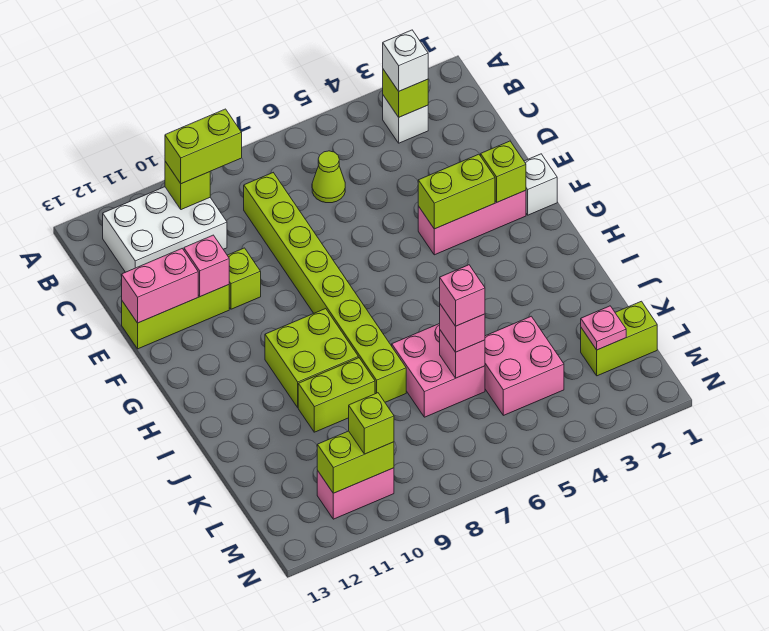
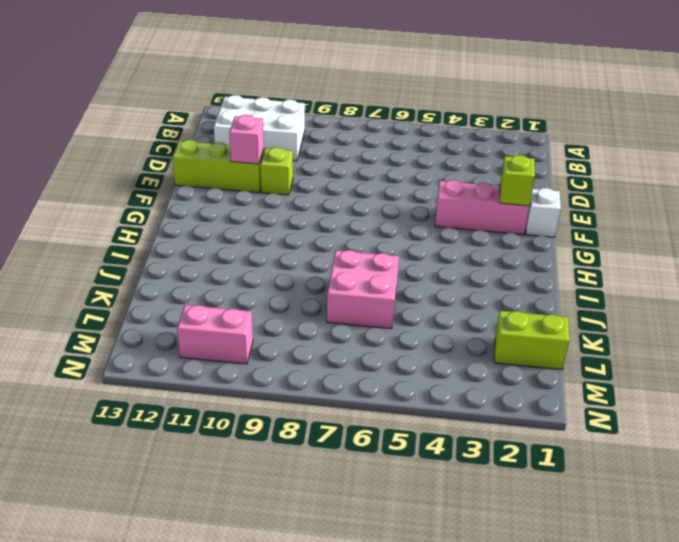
none -> white brick B3 level 1
none -> lime cone C6 level 1
none -> lime brick C8:J8 level 1

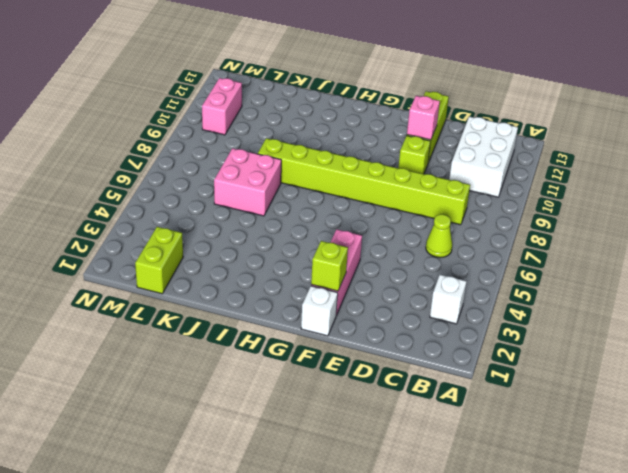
none -> lime brick H9:I10 level 1
none -> lime brick J9:J10 level 1
none -> pink brick K4:L5 level 1

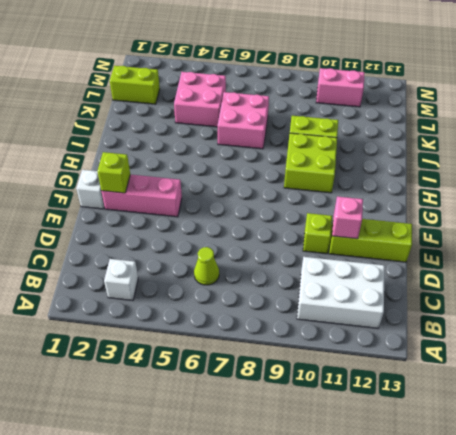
none -> lime brick C8:J8 level 1
none -> lime brick B3 level 2
none -> lime brick B10 level 2

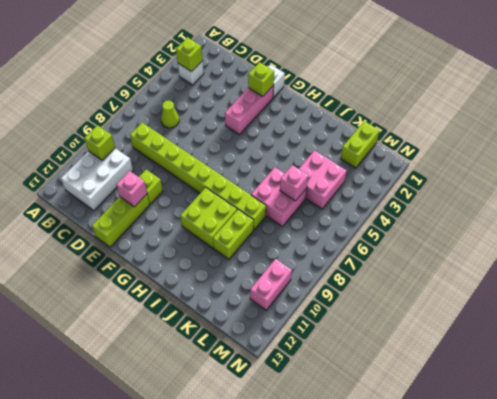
none -> pink brick E12:E13 level 2
none -> lime brick F3:F4 level 2
none -> pink plate L2 level 2

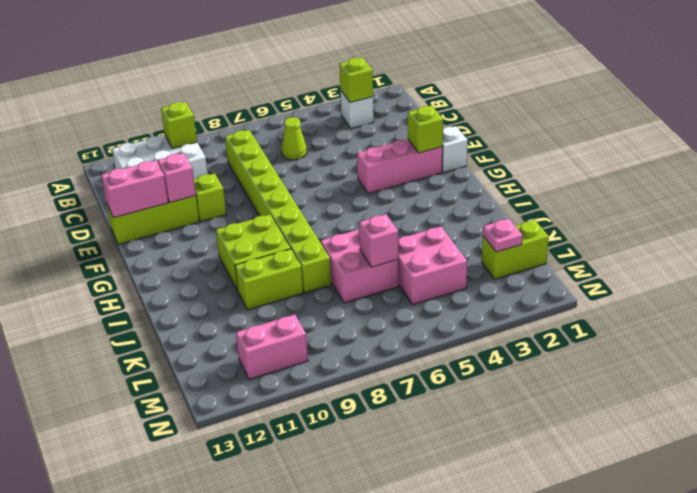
none -> lime brick F3:F4 level 2
none -> lime brick M10:M11 level 2
none -> white brick B3 level 3

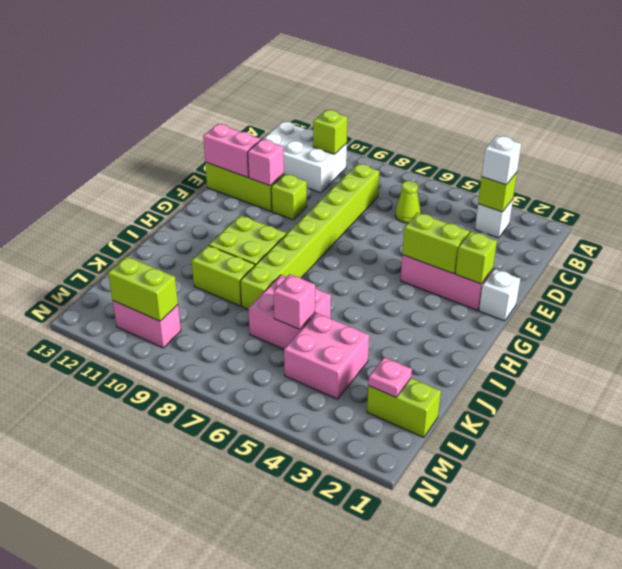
none -> lime brick B9:B10 level 3
none -> pink brick K6 level 3
none -> lime brick M10 level 3

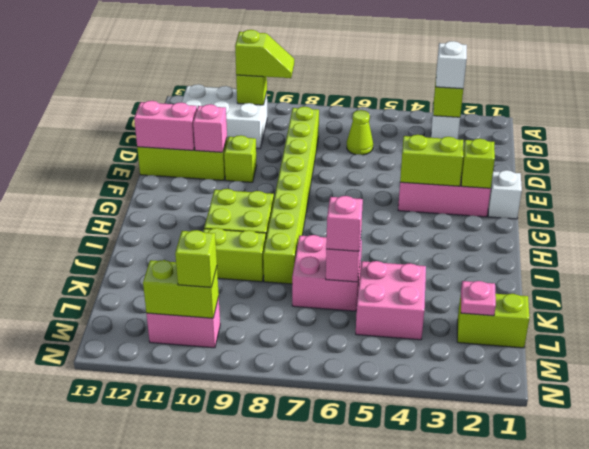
lime slope B9:B10 level 3 top 10 -> lime brick B9:B10 level 3
none -> pink brick K6 level 4

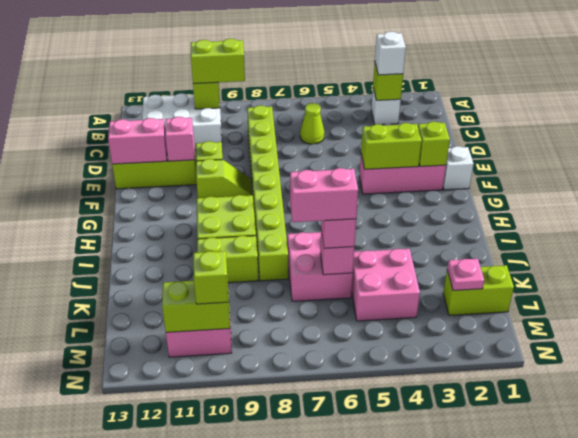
lime slope F9:F10 level 1 top 10 -> none
pink brick K6:K7 level 4 -> pink brick K6 level 4

